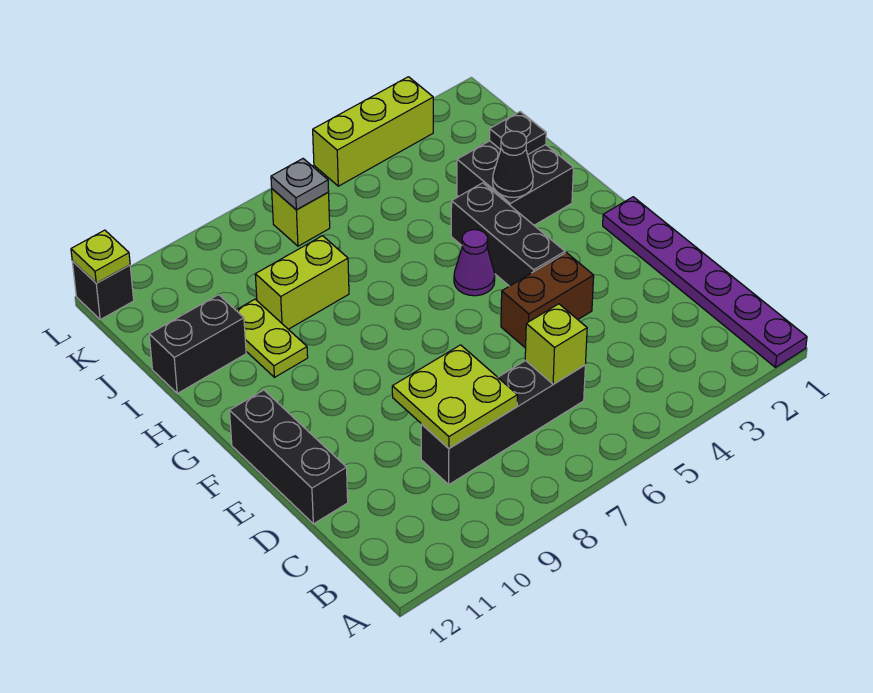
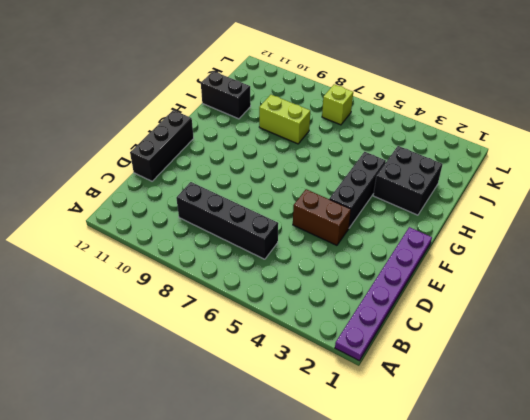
none -> purple cone G5 level 1
none -> lime plate H10:I10 level 1
none -> lime brick L3:L5 level 1

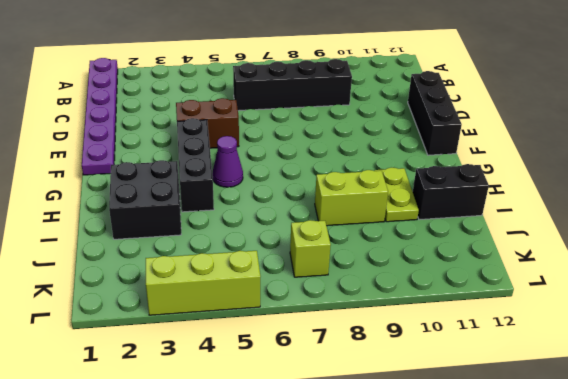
none -> black brick L12 level 1
none -> lime brick C6 level 2
none -> lime plate C8:D9 level 2

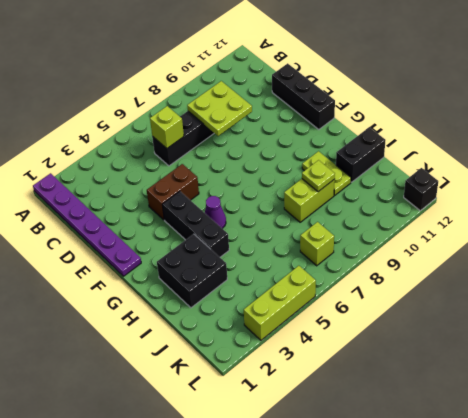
lime plate I9 level 2 -> lime plate L12 level 2
none -> black cone H3 level 2
none -> black plate I2 level 2
none -> grey plate K7 level 2

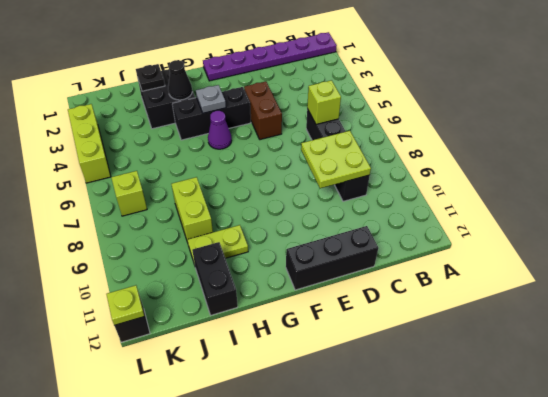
grey plate G4 level 2 -> grey plate K7 level 2

